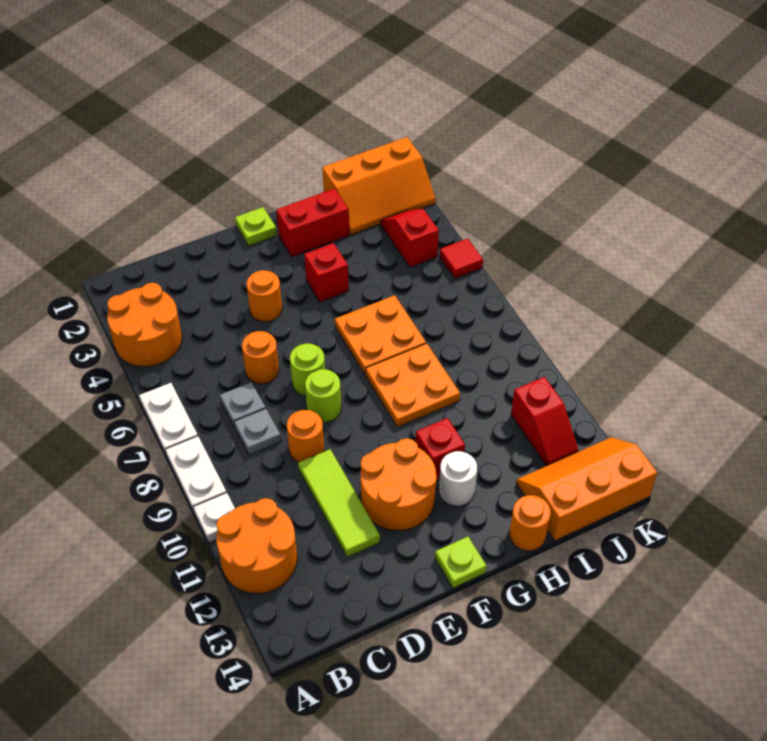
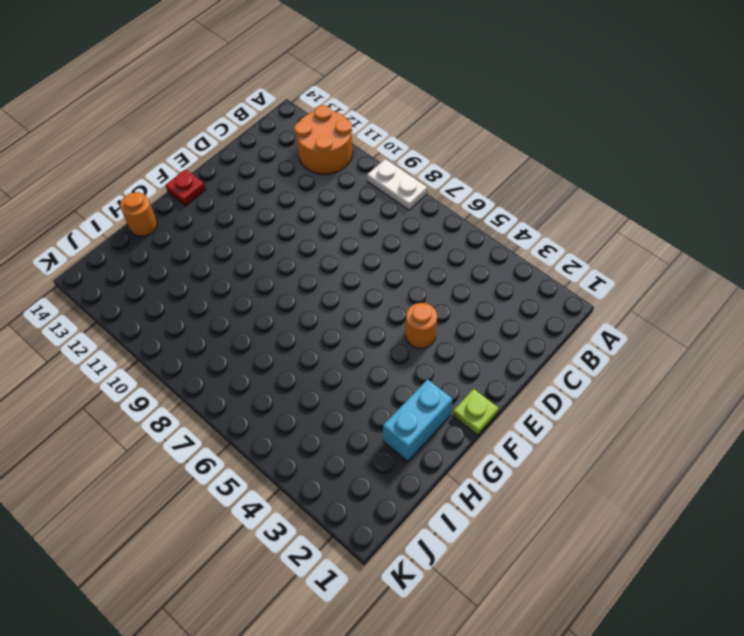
red plate F14 level 1 -> lime plate F14 level 1
cyan brick G2:H2 level 1 -> red brick G2:H2 level 1
none -> orange round brick A3:B4 level 1
none -> white plate A6:A7 level 1
none -> white plate A10 level 1

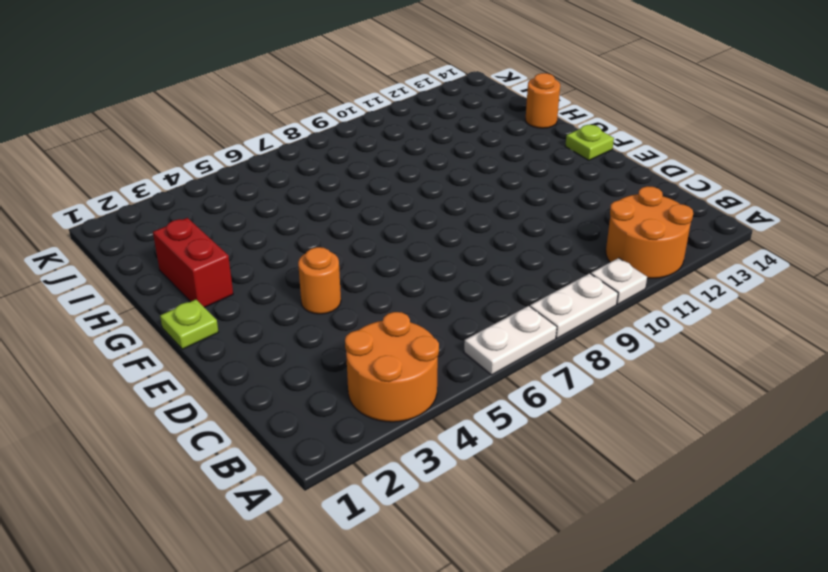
none -> grey plate C7 level 1
none -> grey plate C8 level 1
none -> orange round brick D6 level 1

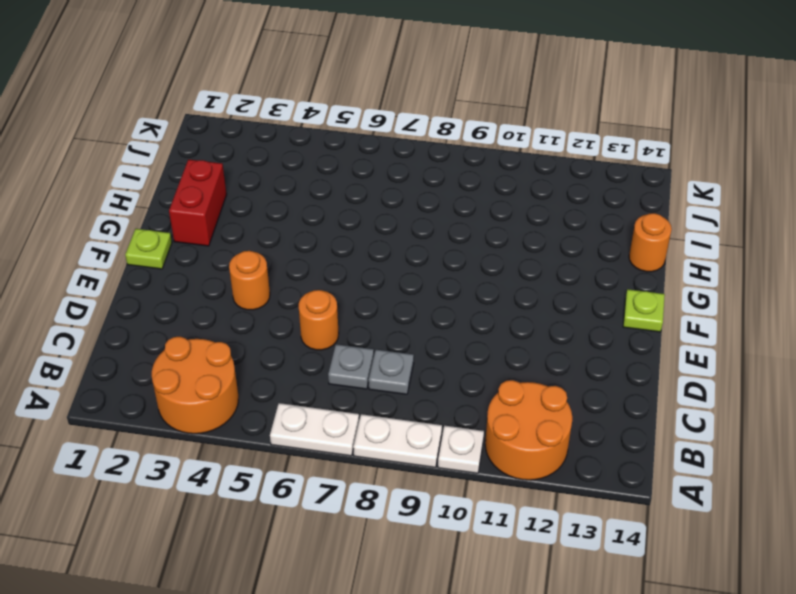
none -> orange round brick D9 level 1
none -> lime tile D10:D12 level 1
none -> lime round brick E7 level 1

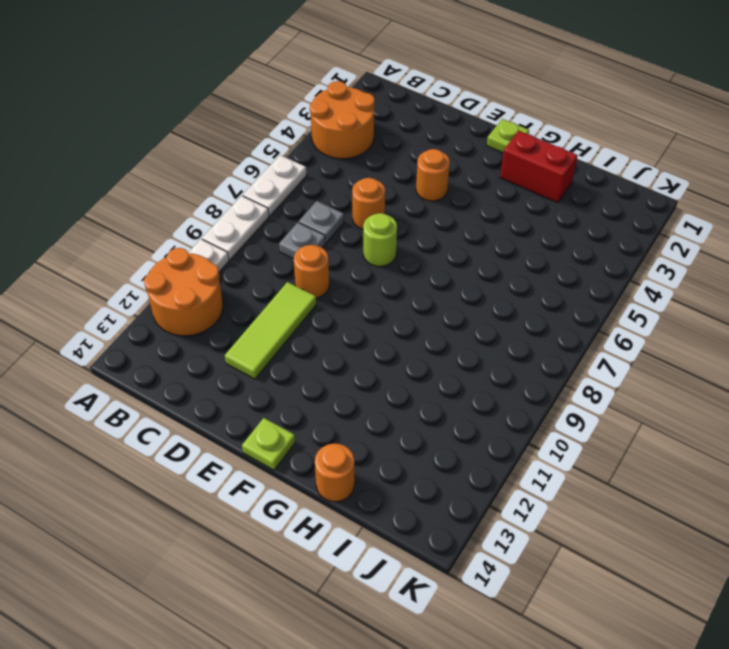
none -> lime round brick E8 level 1
none -> orange round brick E11:F12 level 1
none -> red brick G4 level 1

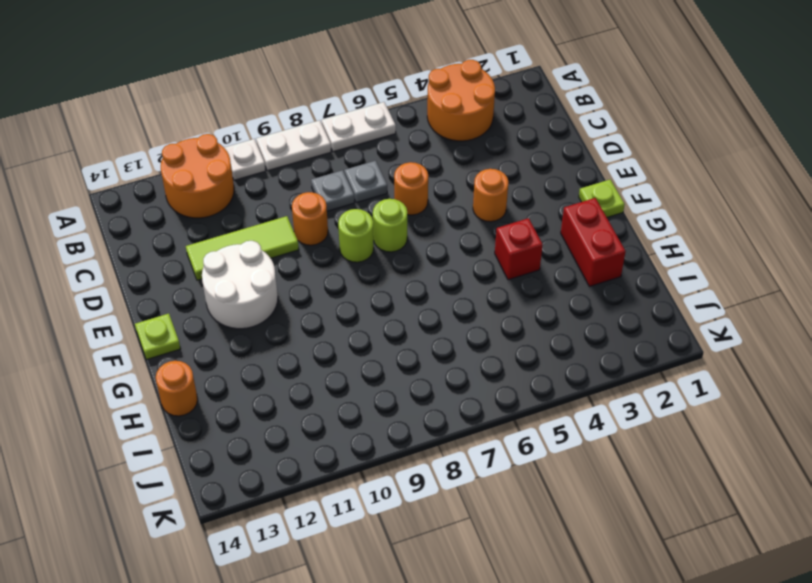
white round brick E11:F12 level 1 -> orange round brick E11:F12 level 1
none -> orange plate G6:H7 level 1
none -> orange plate G8:H9 level 1
none -> red brick G11 level 1

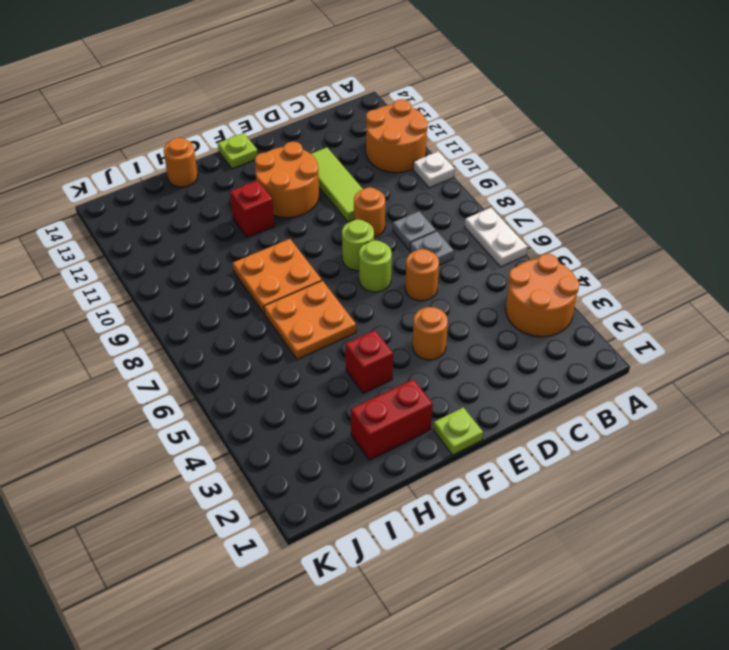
none -> white plate A8:A9 level 1
none -> white round brick G12 level 1
none -> orange slope I1:K2 level 1 top 1

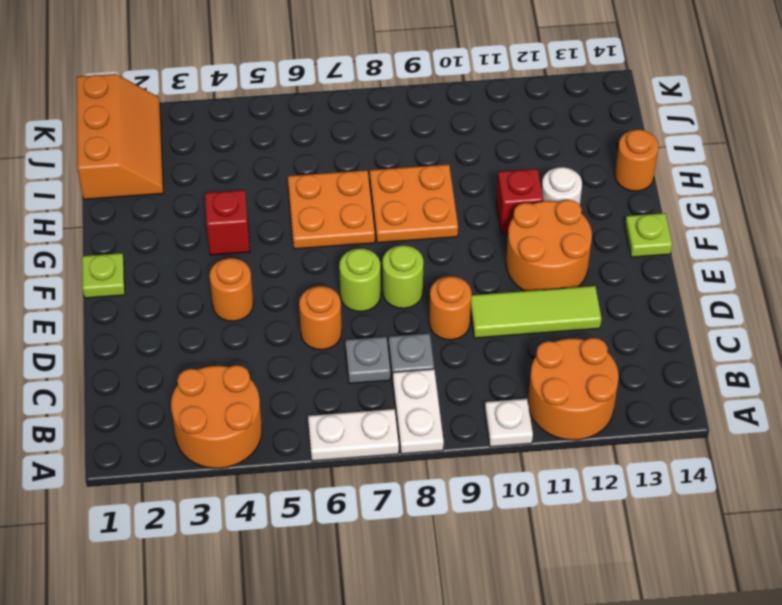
white plate A8:B8 level 1 -> white plate A8:A9 level 1
none -> red brick G2:H2 level 1
none -> orange slope I13:K14 level 1 top 14
none -> red slope J3:J4 level 1 top 4

